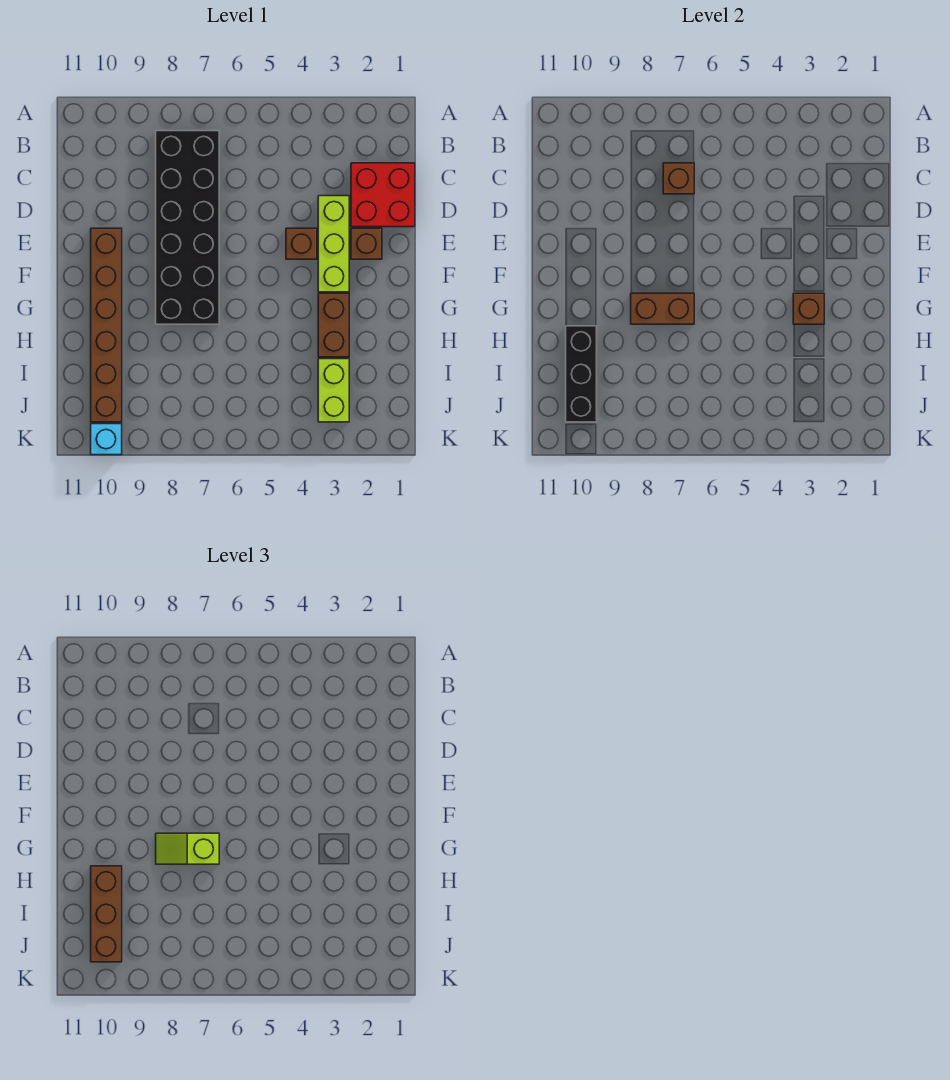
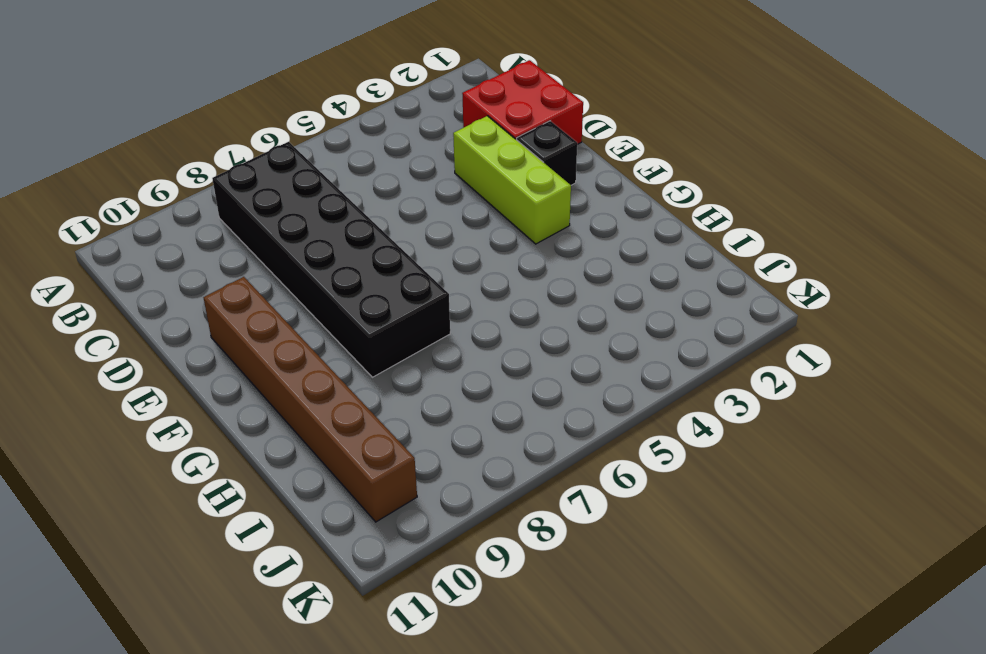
black brick E2 level 1 -> brown brick E2 level 1
none -> brown brick E4 level 1
none -> brown brick G3:H3 level 1
none -> lime brick I3:J3 level 1

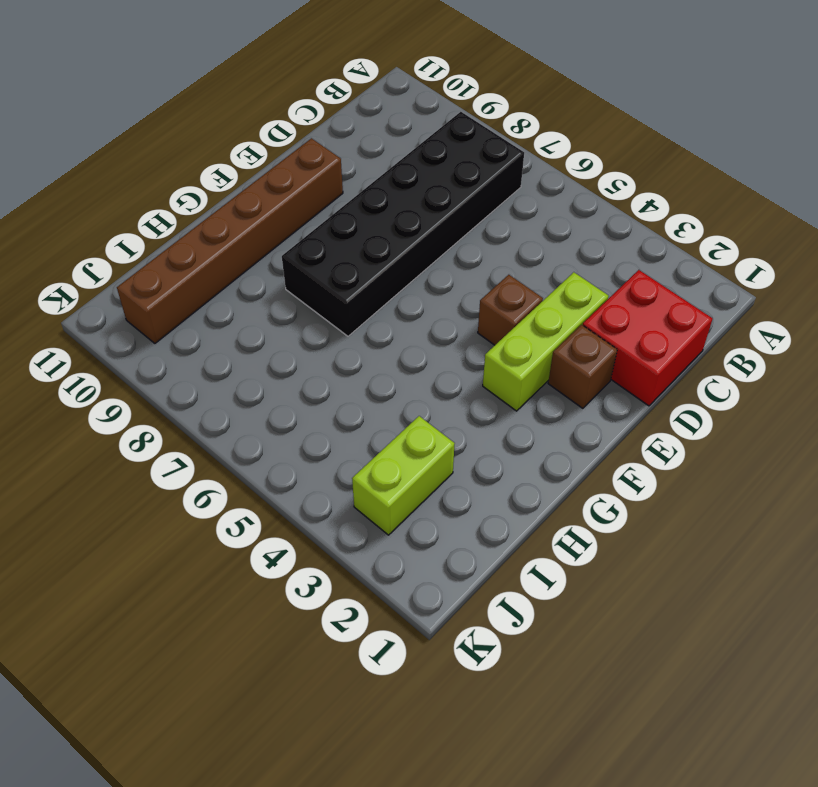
none -> brown brick G3:H3 level 1
none -> cyan brick K10 level 1
none -> brown brick C7 level 2

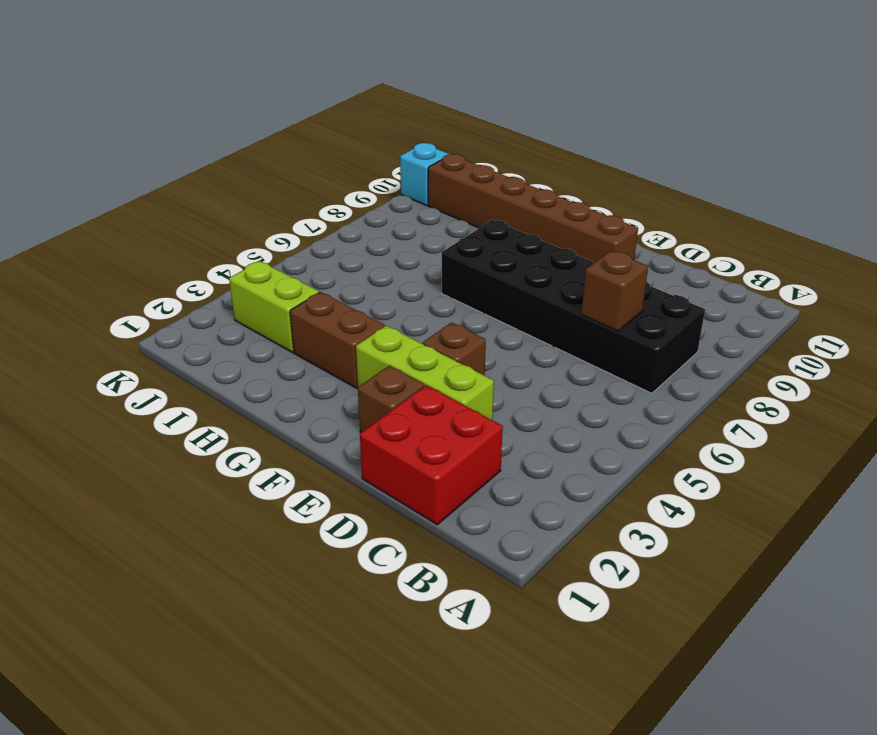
none -> brown brick G3 level 2
none -> brown brick G7:G8 level 2
none -> black brick H10:J10 level 2

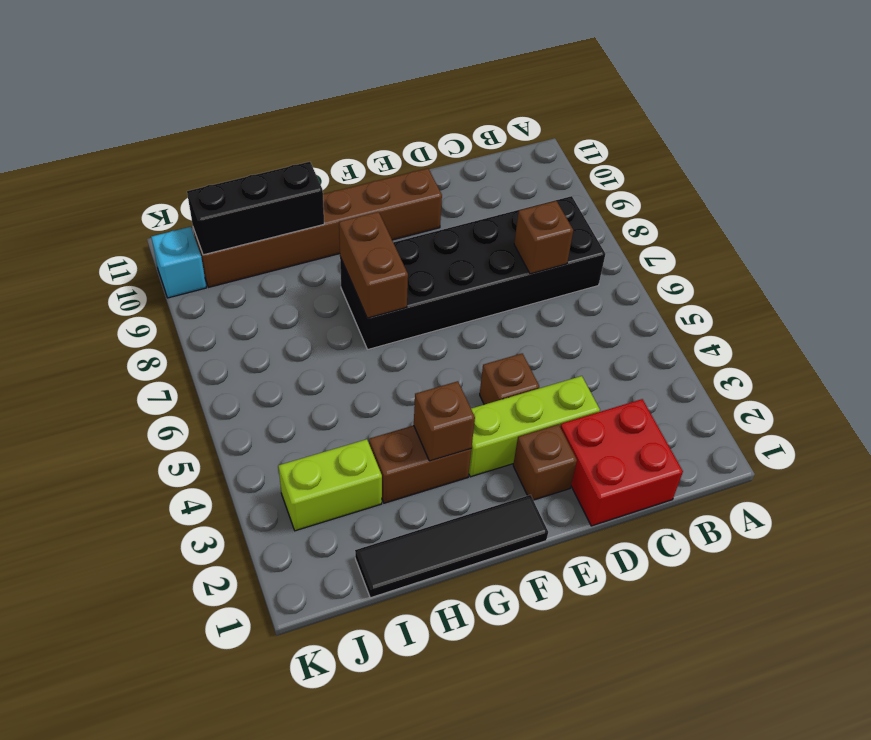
black tile F1:I1 level 1 -> none
none -> lime slope G7:G8 level 3 top 7
none -> brown brick H10:J10 level 3

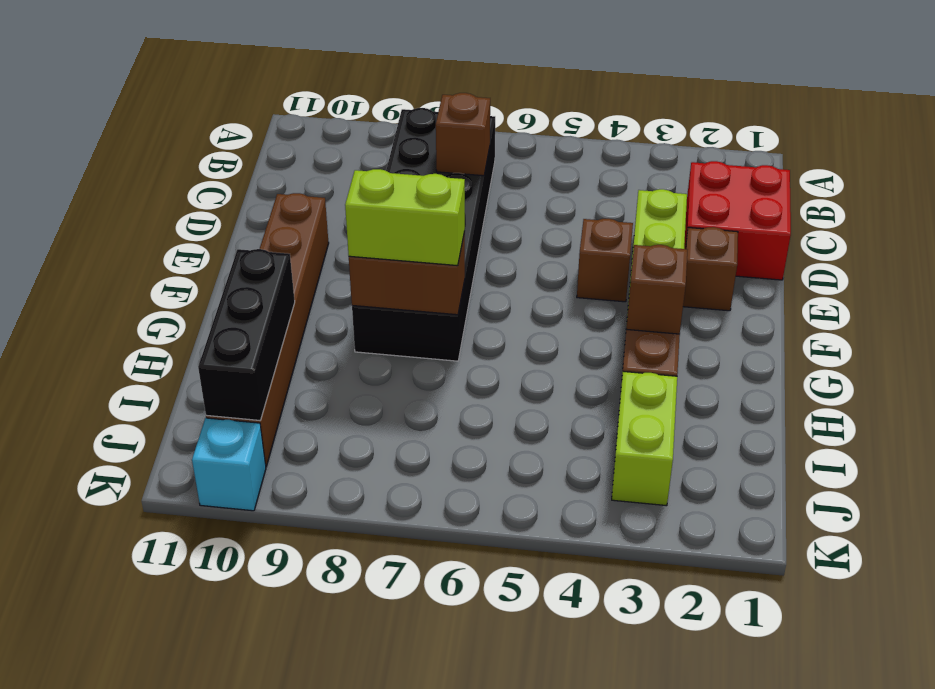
lime brick G7:G8 level 3 -> lime slope G7:G8 level 3 top 7
none -> brown brick H10:J10 level 3

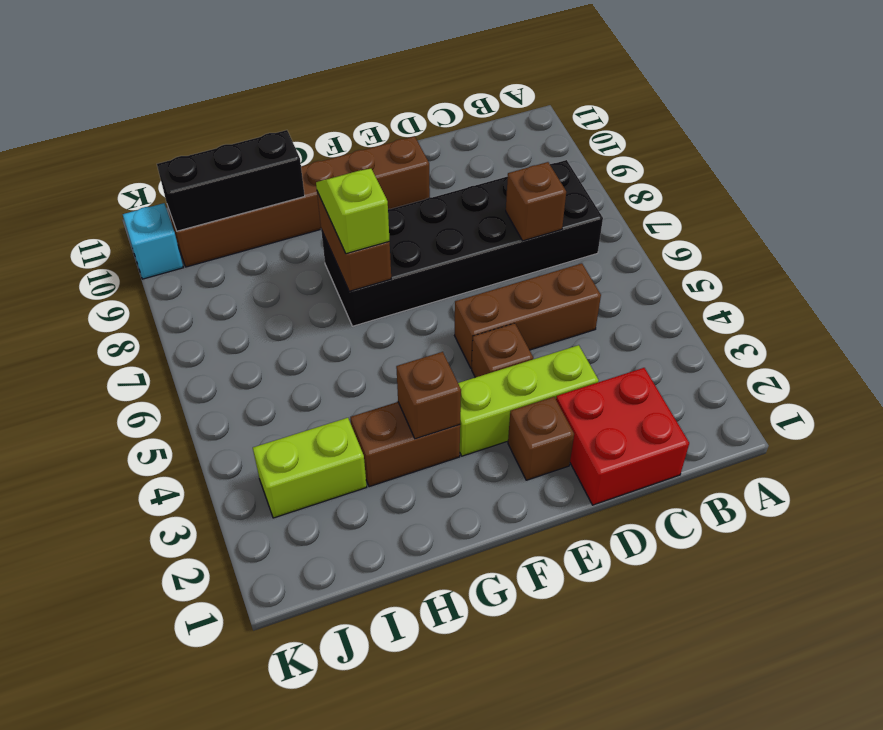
brown brick C5:E5 level 1 -> brown brick H10:J10 level 3

